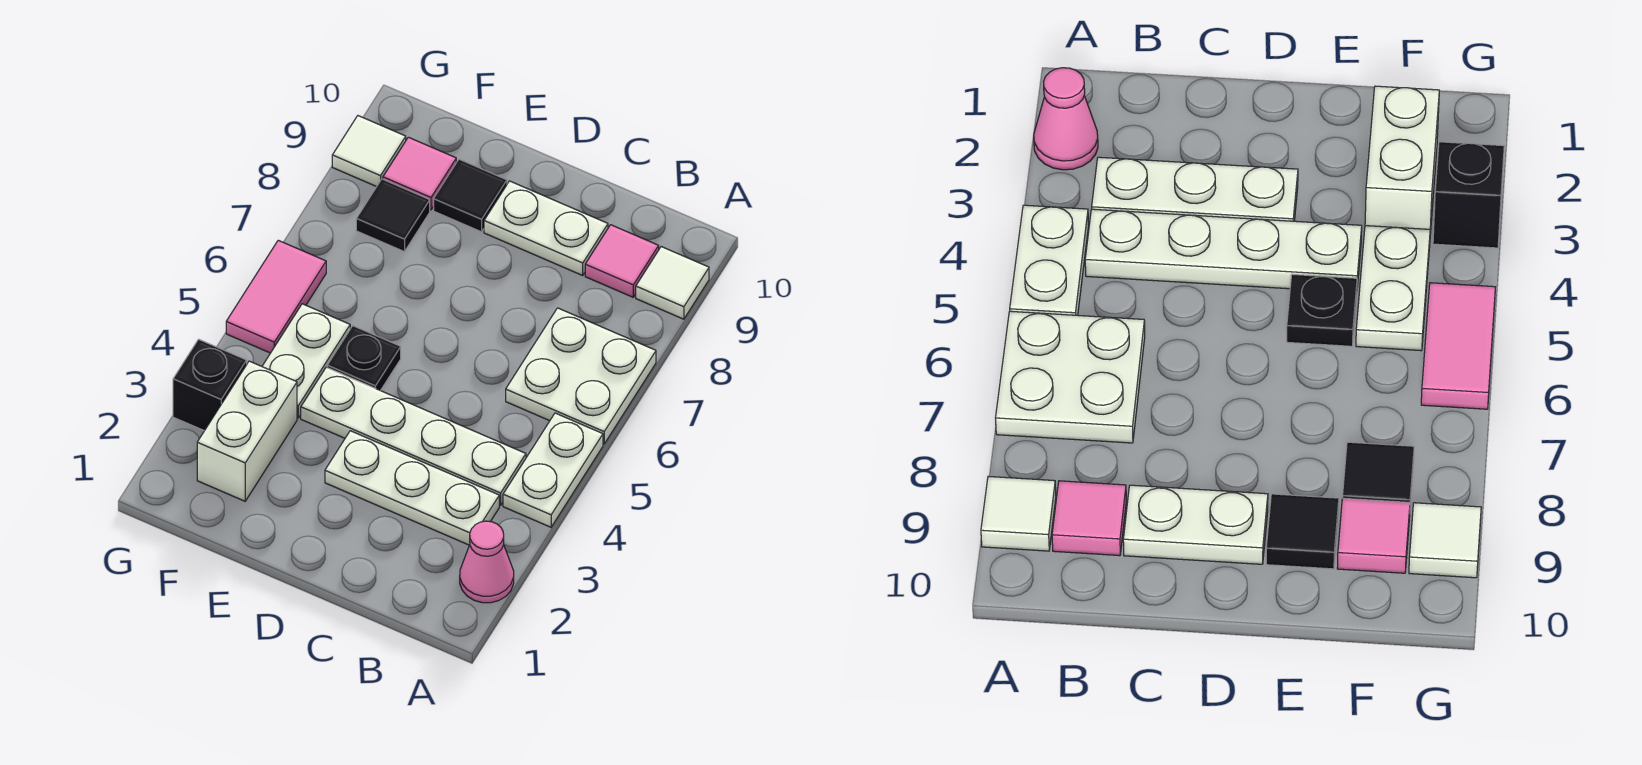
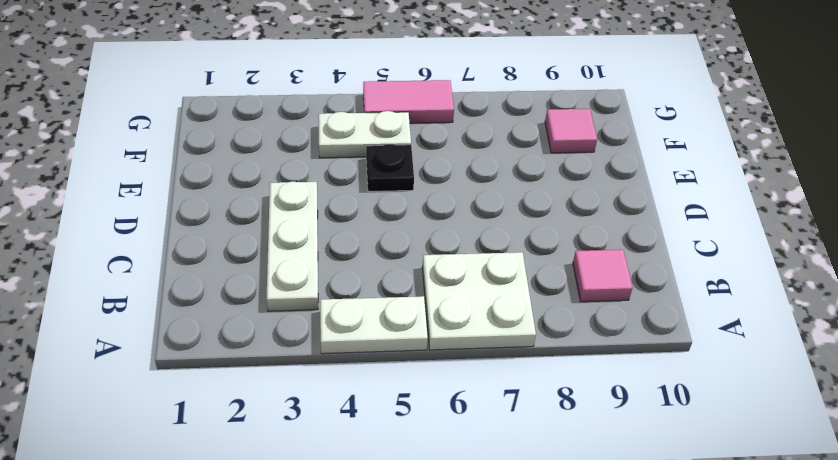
none -> pink cone A2 level 1
none -> white tile A9 level 1
none -> white plate B4:E4 level 1

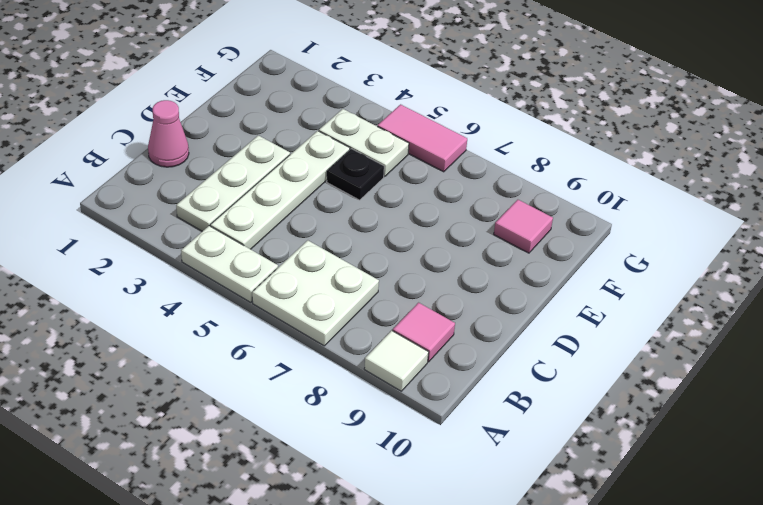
pink cone C1 level 1 -> pink cone A2 level 1
none -> white plate C9:D9 level 1
none -> black tile E9 level 1
none -> white brick F2:F3 level 1

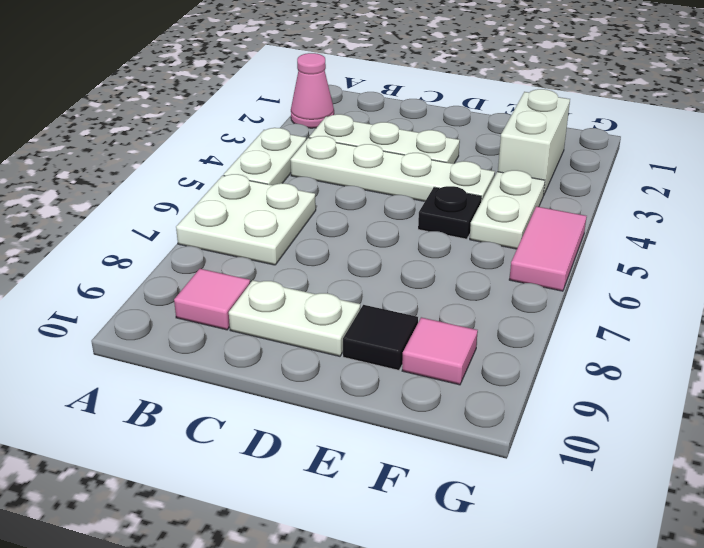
none -> white tile A9 level 1
none -> black tile F8 level 1
none -> black brick G3 level 1

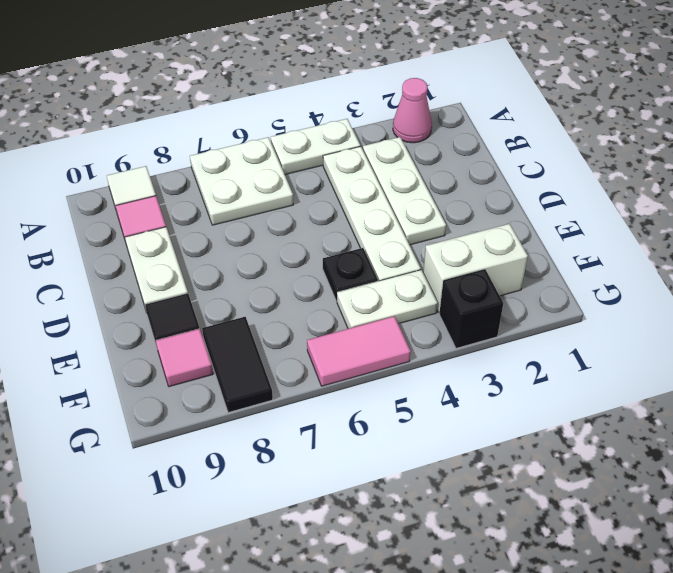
black tile F8:G8 level 1 -> black tile F8 level 1
none -> white tile G9 level 1

